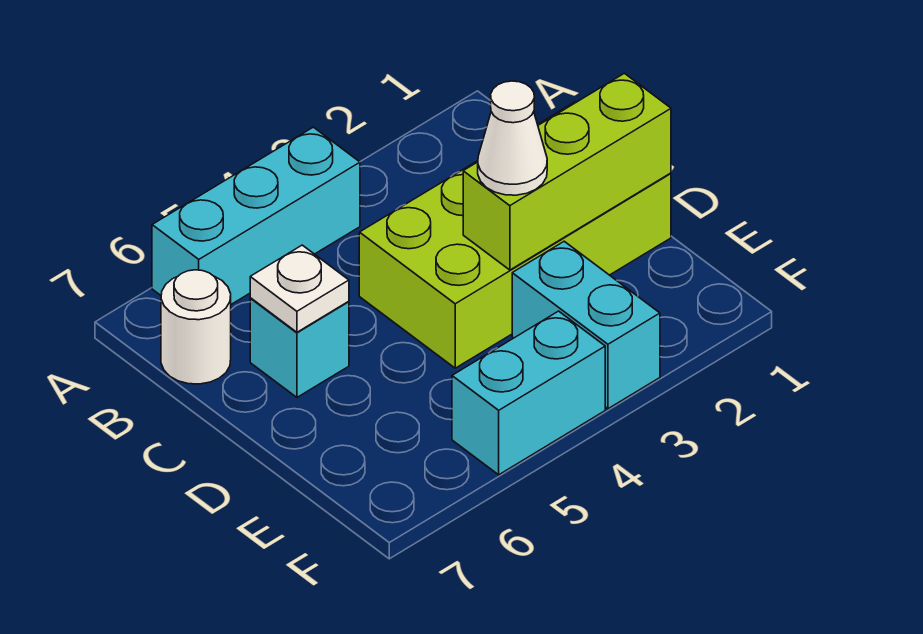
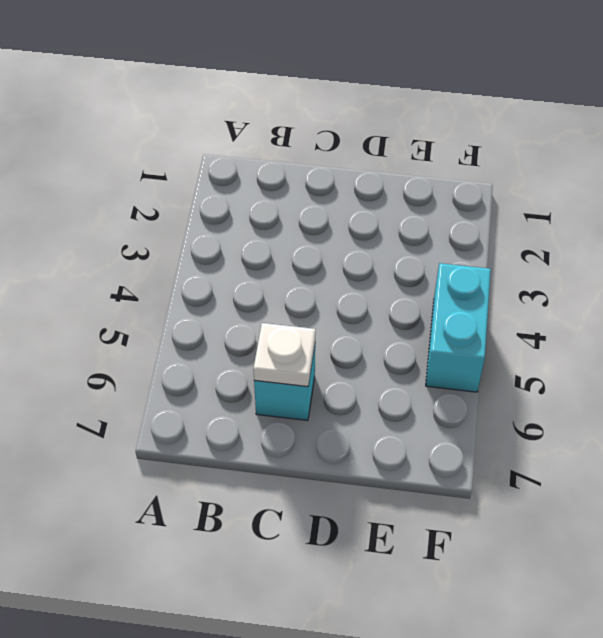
none -> cyan brick A4:A6 level 1
none -> white round brick B7 level 1

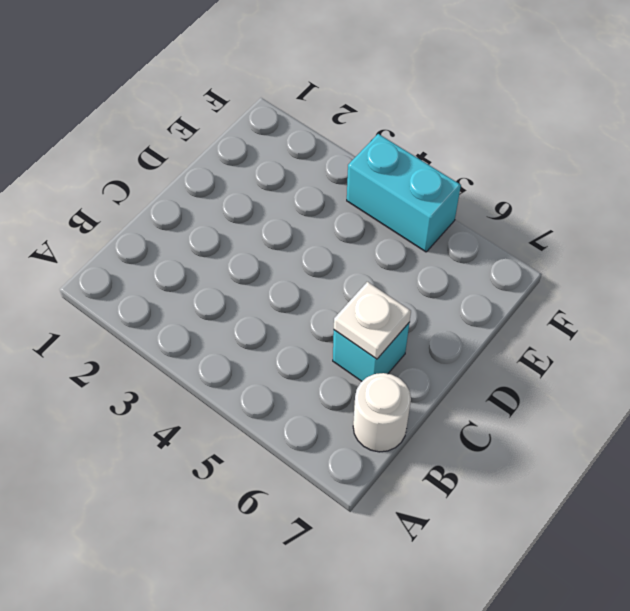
none -> cyan brick A4:A6 level 1
none -> lime brick C1:D4 level 1

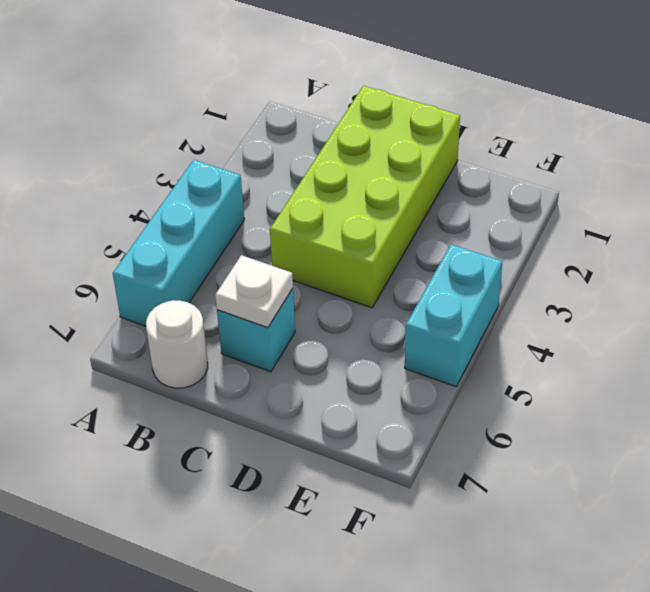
none -> cyan brick E3:F3 level 1
none -> lime brick D1:D3 level 2

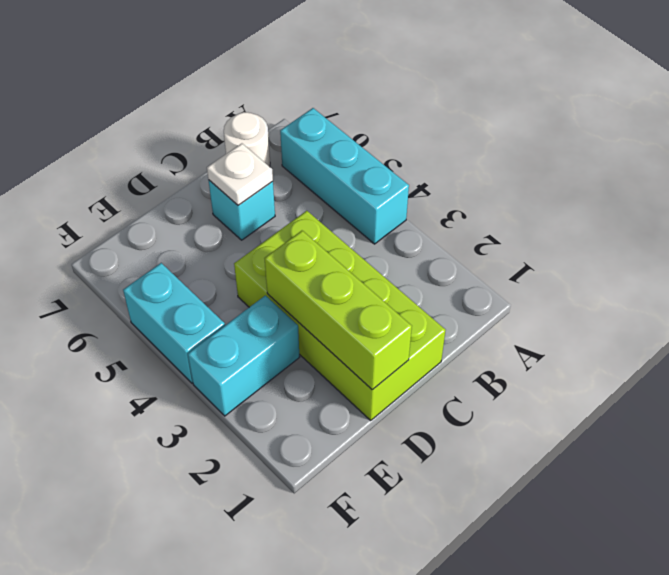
none -> white cone D3 level 3

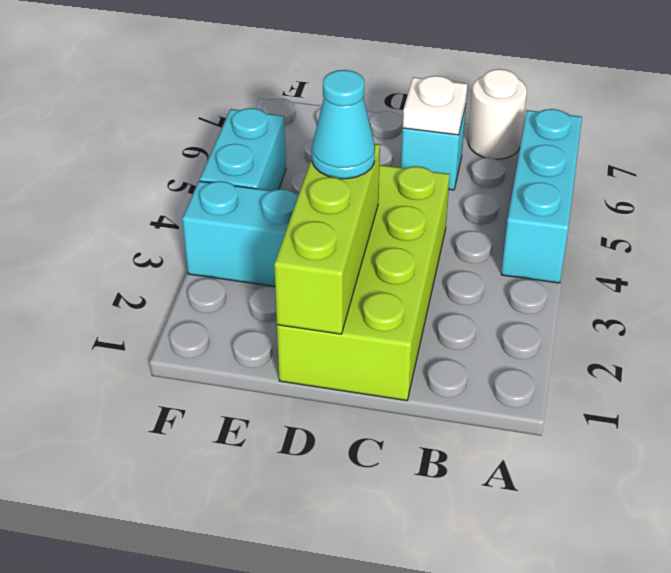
cyan cone D3 level 3 -> white cone D3 level 3

